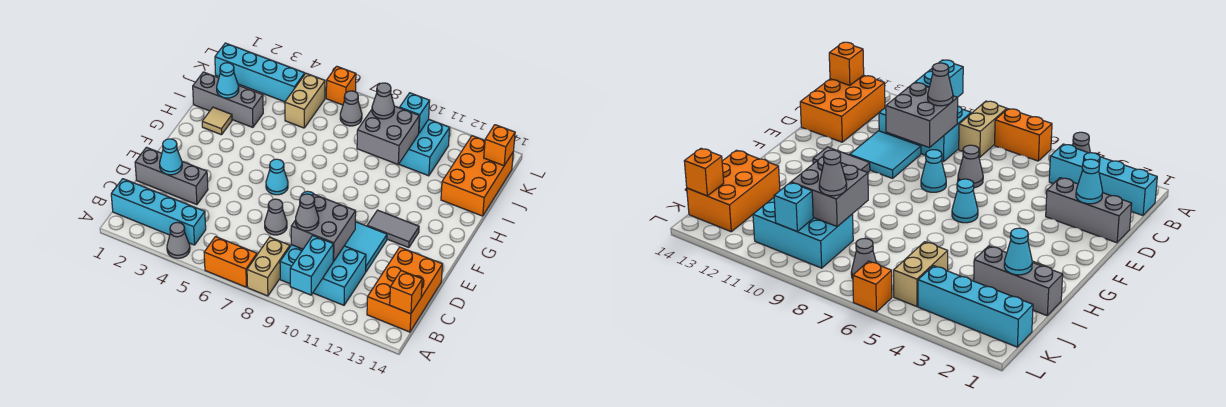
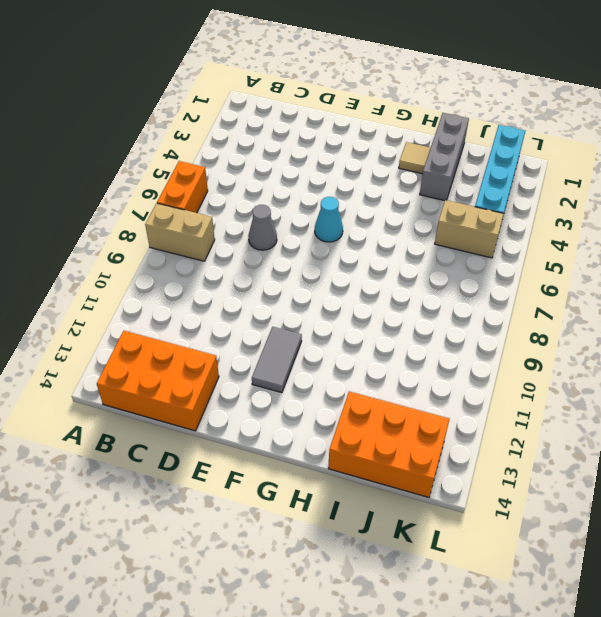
none -> grey cone A4 level 1
none -> cyan brick B1:B4 level 1
none -> cyan brick B9:C11 level 1
none -> grey brick D1:D3 level 1

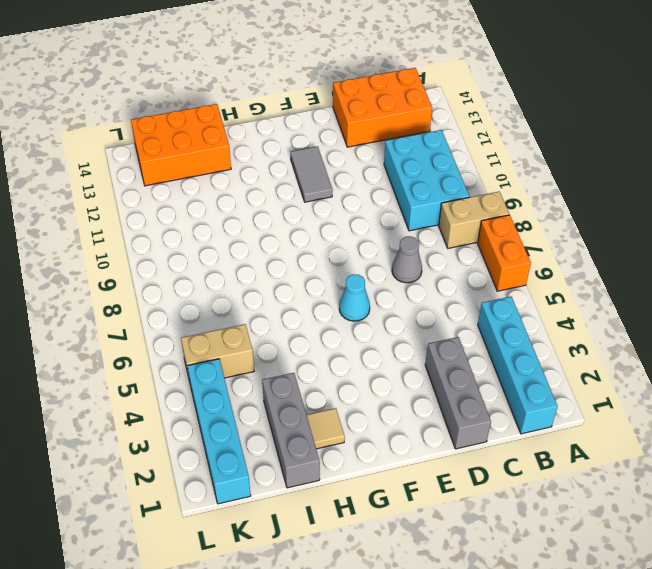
none -> grey cone A4 level 1
none -> cyan tile D10:E11 level 1
none -> cyan cone E8 level 1
none -> cyan brick J9:K11 level 1

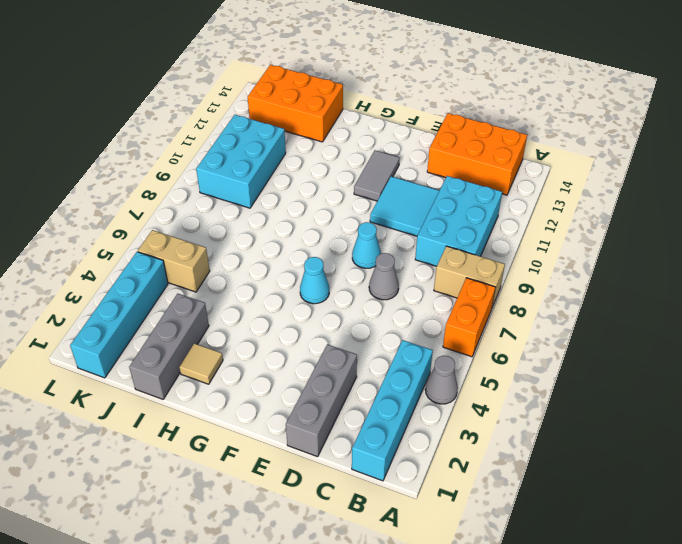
none -> grey cone K7 level 1
none -> orange brick L6 level 1
none -> cyan brick A10:B10 level 2
none -> orange brick B14 level 2

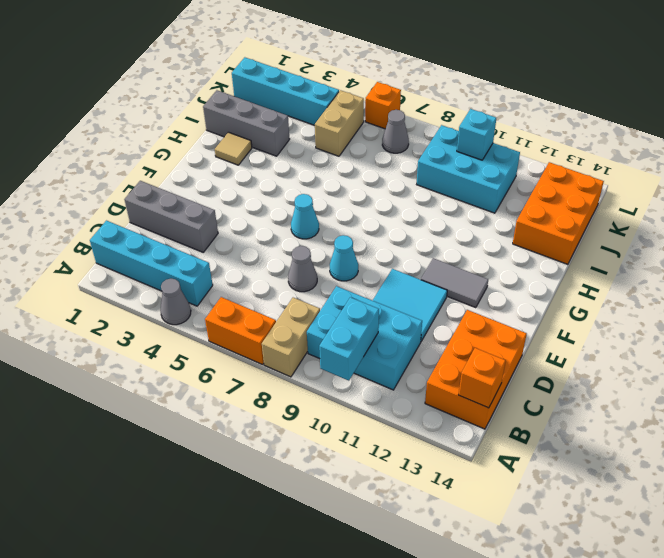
none -> grey brick C9:D10 level 2
none -> cyan cone D2 level 2
none -> cyan cone I2 level 2
none -> grey brick I9:J10 level 2

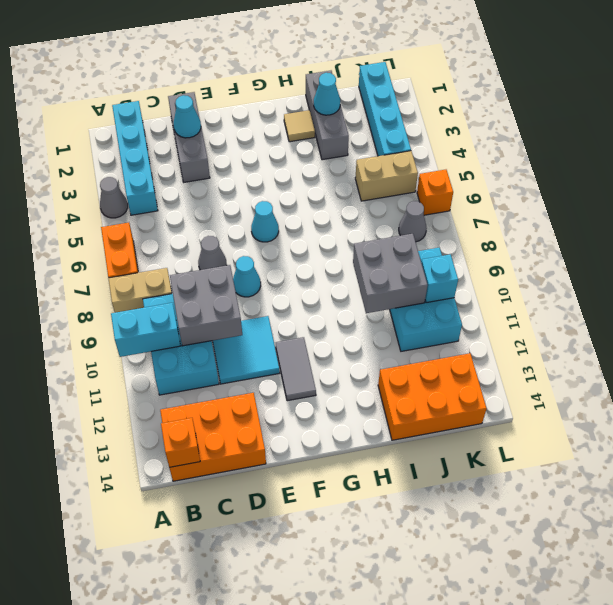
none -> orange brick K14 level 2
none -> grey cone C9 level 3
none -> grey cone J9 level 3

